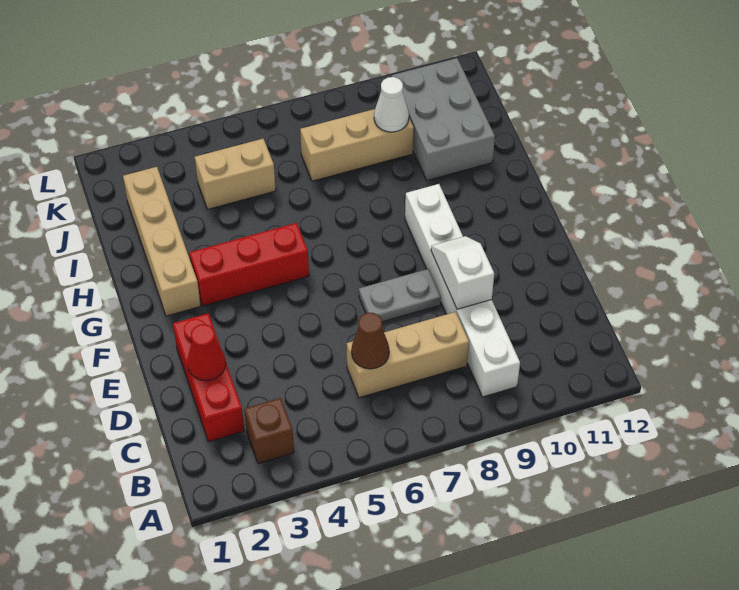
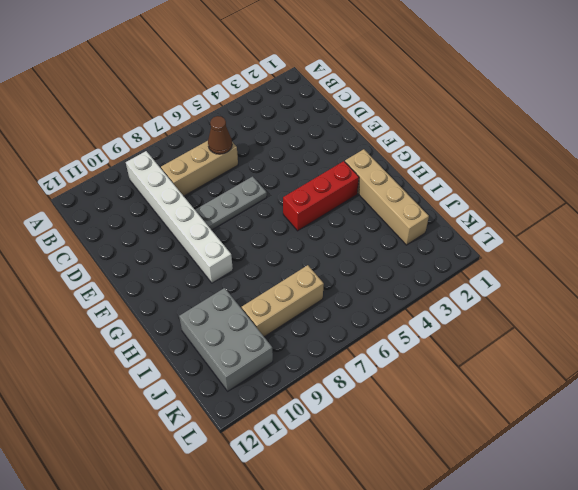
grey plate E6:E8 level 1 -> grey plate E7:E8 level 1
none -> brown brick B3 level 1
none -> red brick C2:E2 level 1
none -> tan brick J4:J5 level 1

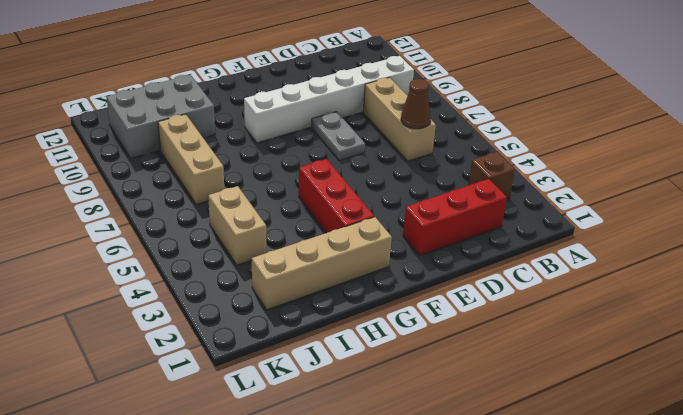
none -> red cone D2 level 2
none -> white slope D9:E9 level 2 top D
none -> white cone J9 level 2

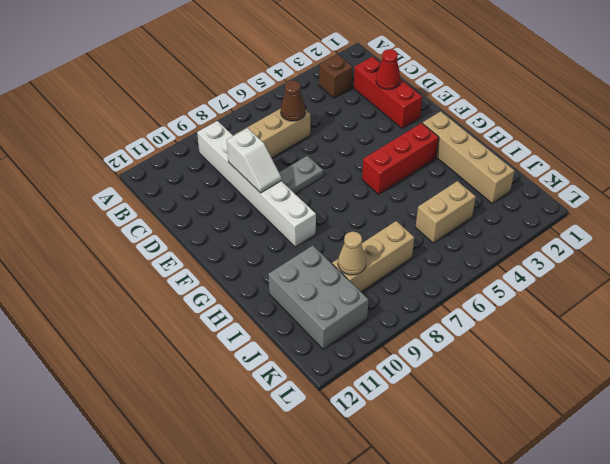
tan cone J9 level 2 -> white cone J9 level 2

